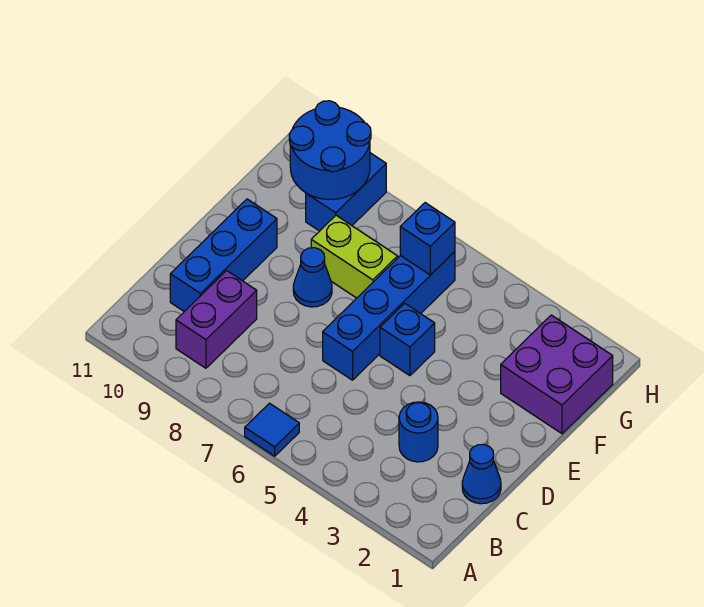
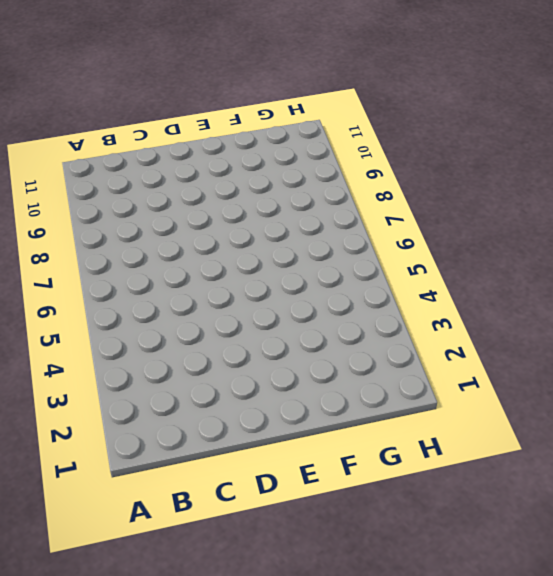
none -> blue tile A6 level 1
none -> purple brick B9:C9 level 1
none -> blue cone C1 level 1

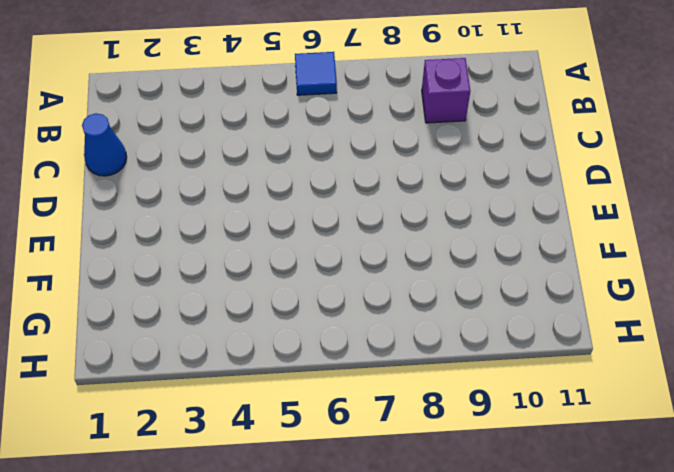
purple brick B9 level 1 -> purple brick B9:C9 level 1
none -> blue round brick C3 level 1
none -> blue brick C10:E10 level 1
none -> blue brick D6:G6 level 1

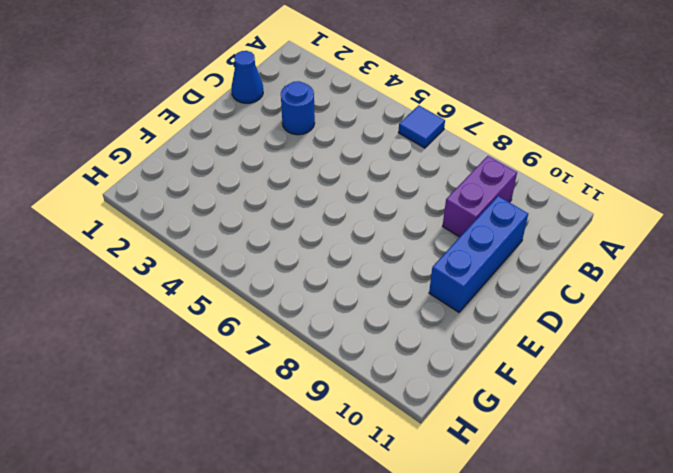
none -> blue brick D6:G6 level 1
none -> blue brick E5 level 1
none -> blue cone E8 level 1

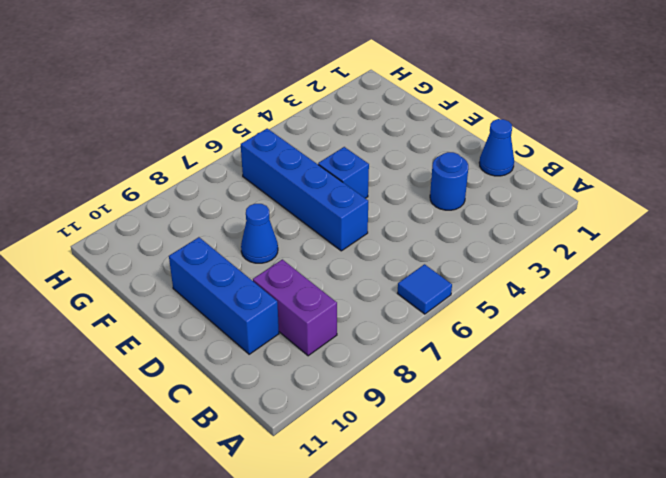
none -> purple brick F1:G2 level 1
none -> lime brick F7:F8 level 1
none -> blue brick G9:H9 level 1

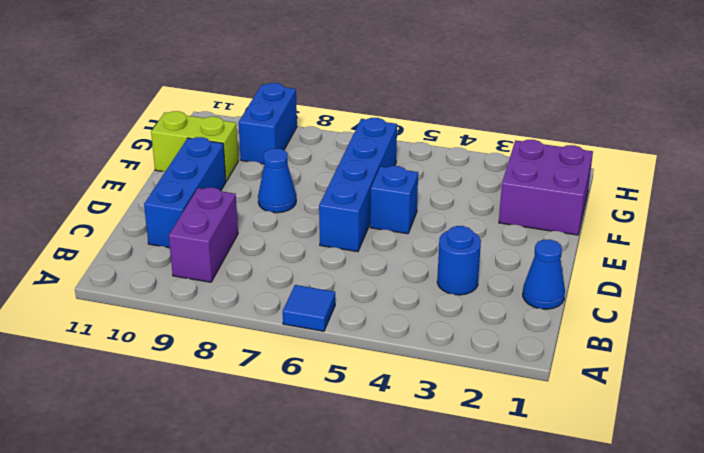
lime brick F10:F11 level 1 -> lime brick F7:F8 level 1
none -> blue brick G6 level 2
none -> blue round brick G9:H10 level 2

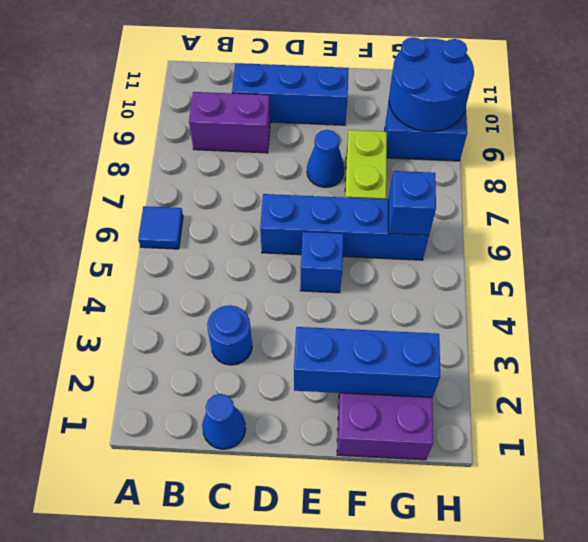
blue brick E2:G2 level 2 -> none

